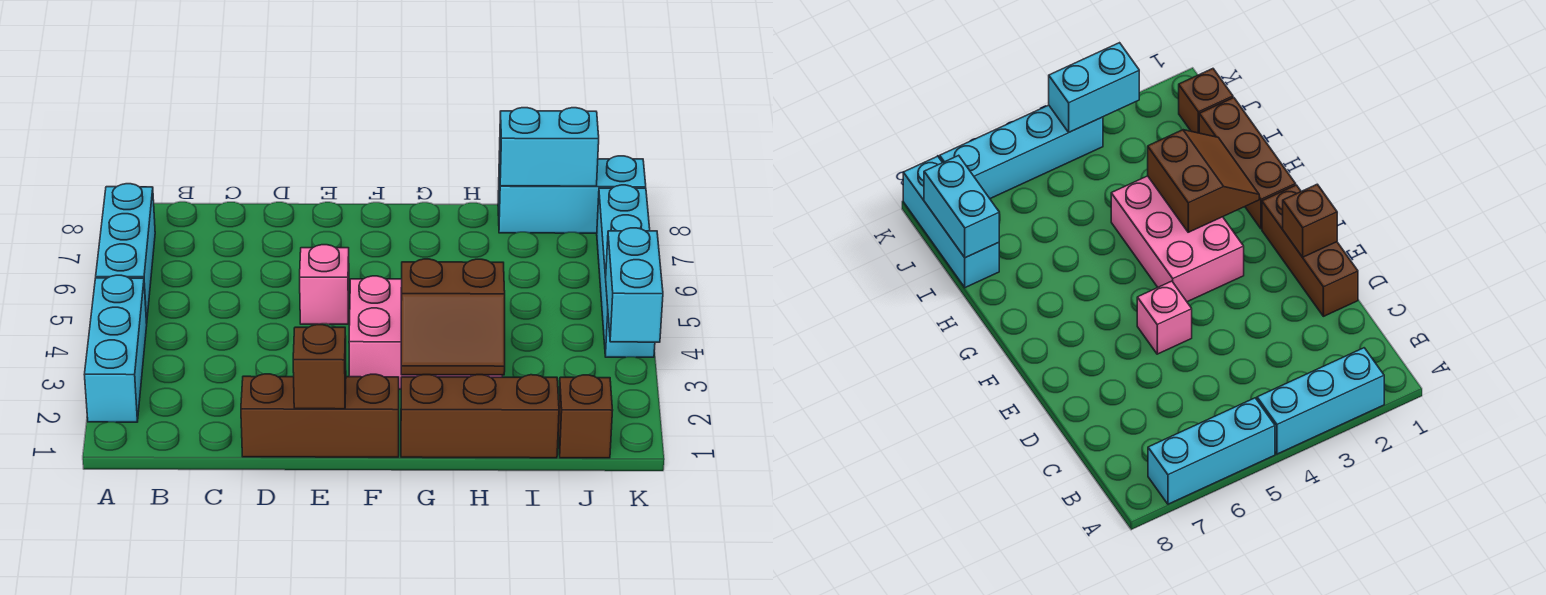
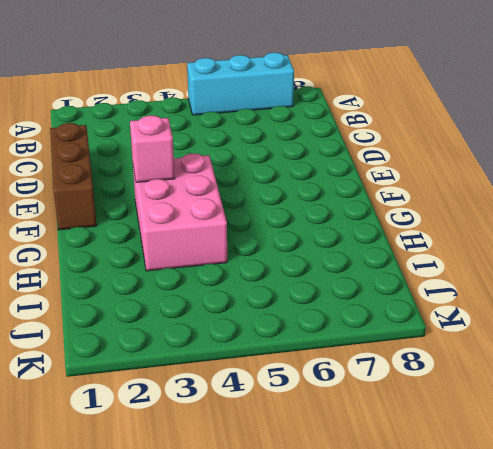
pink brick F3 level 2 -> pink brick E5 level 1
none -> cyan brick A2:A4 level 1
none -> brown brick G1:I1 level 1
none -> cyan brick I8:K8 level 1

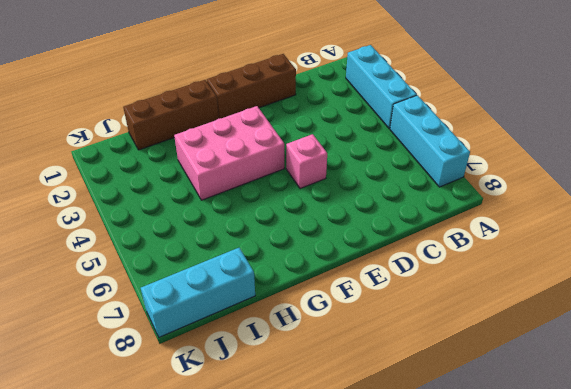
none -> brown brick J1 level 1
none -> cyan brick K4:K7 level 1
none -> brown brick E1 level 2

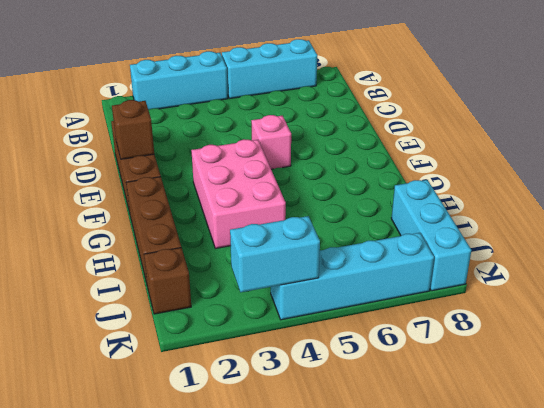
none -> brown slope G2:H3 level 2 top 3
none -> cyan brick I8:J8 level 2

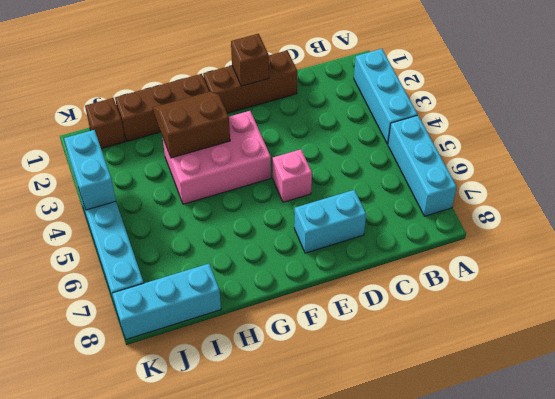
cyan brick D7:E7 level 1 -> cyan brick I8:J8 level 2

